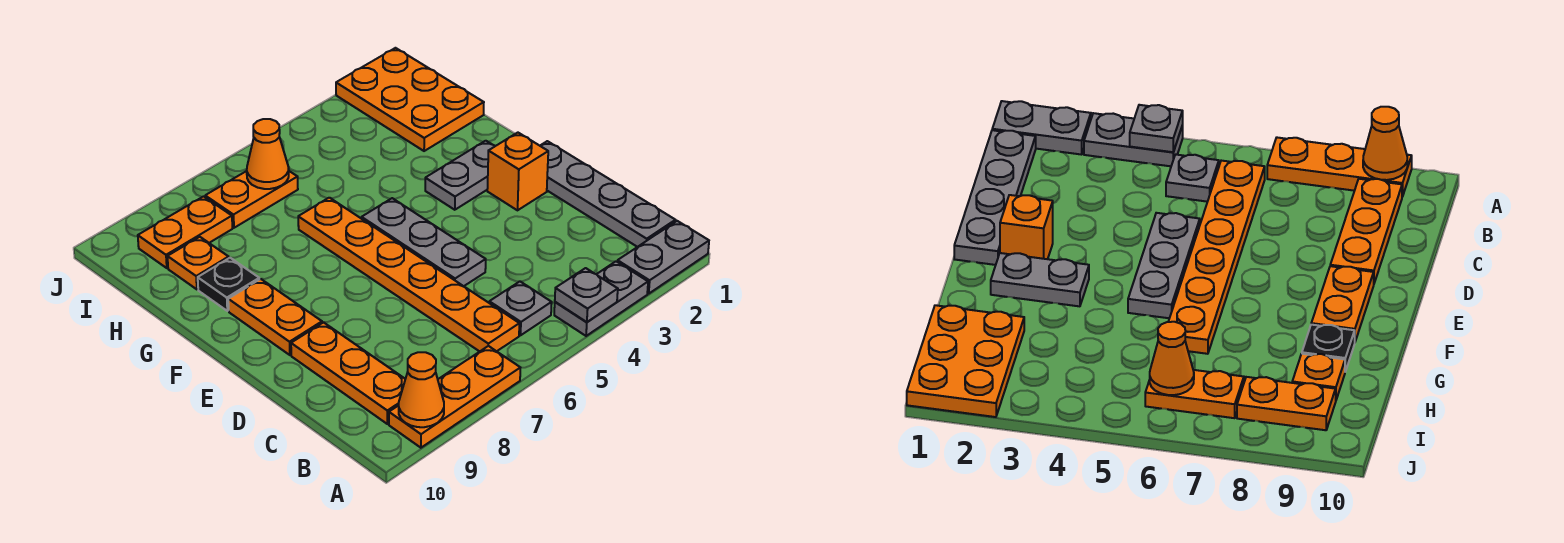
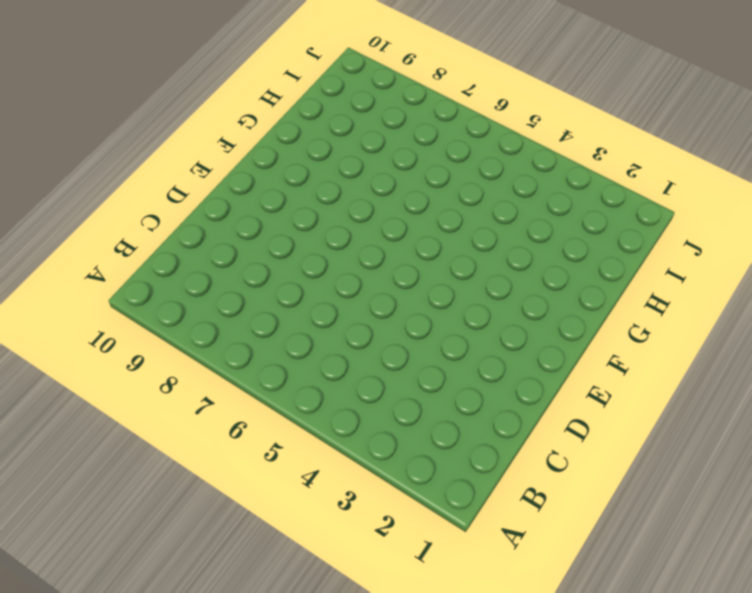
none -> grey plate A1:A2 level 1
none -> grey plate A3:A4 level 1
none -> orange plate A7:A9 level 1

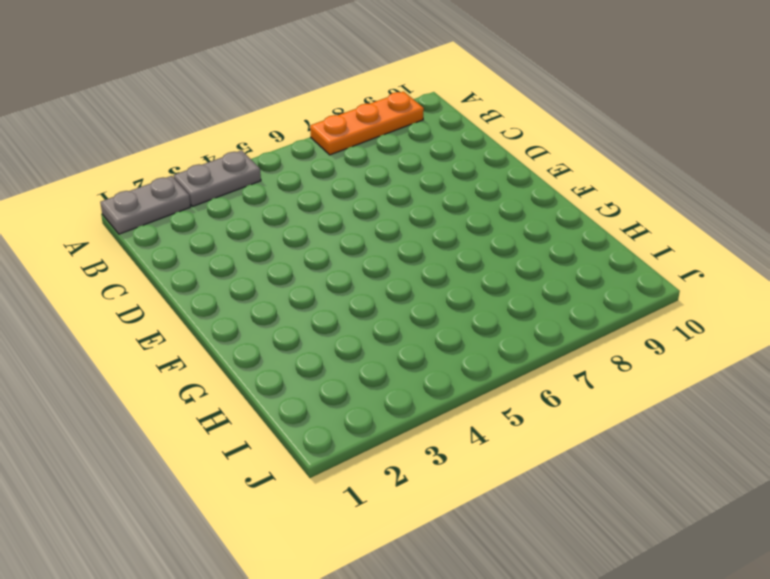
none -> grey plate B1:E1 level 1
none -> grey plate B5 level 1
none -> orange plate B6:G6 level 1

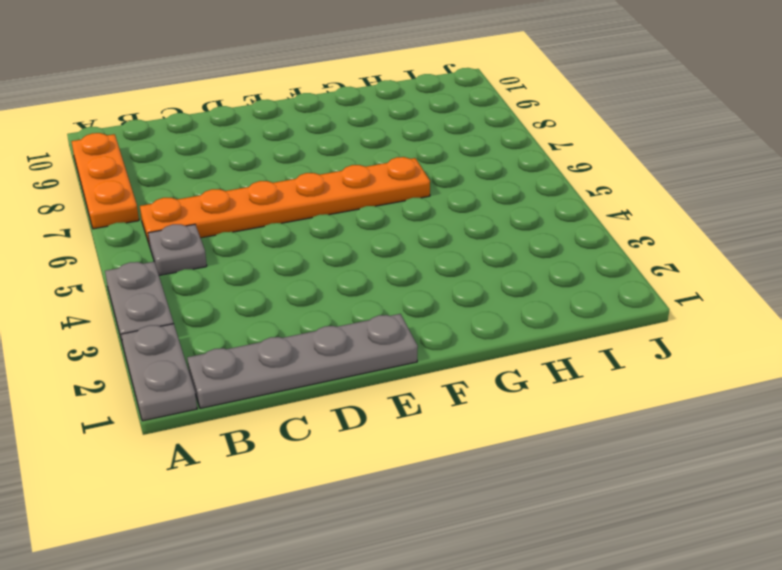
none -> orange plate B9:D9 level 1
none -> grey plate D5:F5 level 1
none -> orange brick E2 level 1

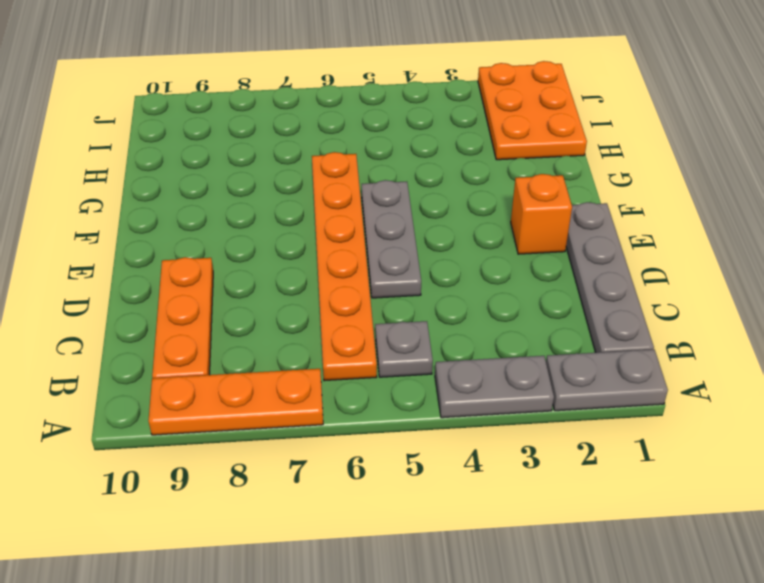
none -> orange plate E9:F9 level 1
none -> grey plate F2:F3 level 1
none -> black plate G9 level 1

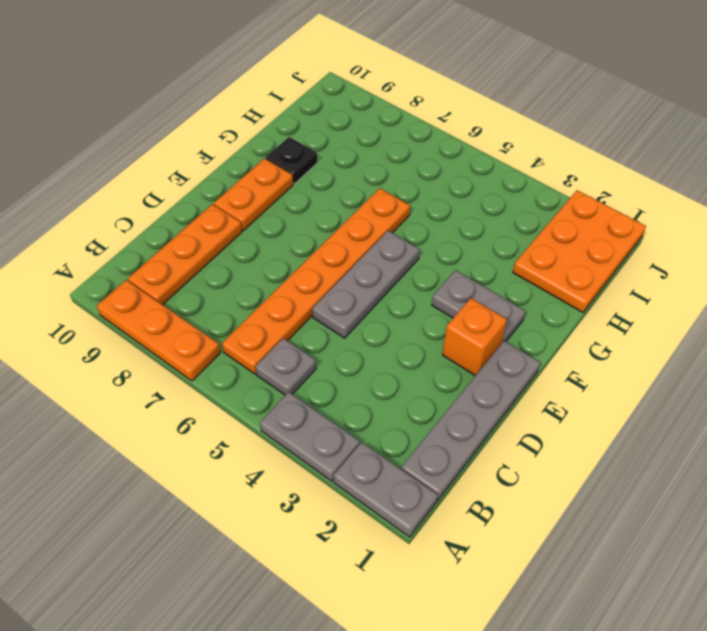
none -> orange plate H9 level 1
none -> orange plate I6:I7 level 1
none -> orange plate I8:I9 level 1

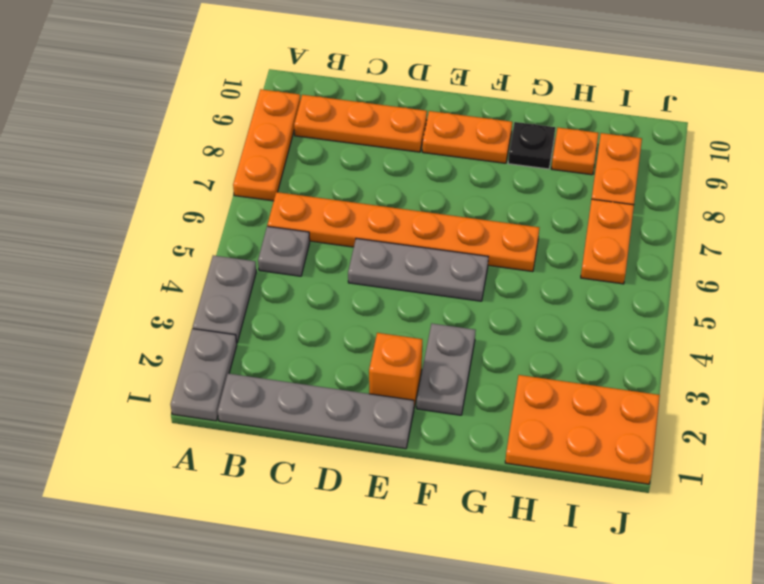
none -> grey plate A4 level 2
none -> orange cone A9 level 2
none -> orange cone I6 level 2

